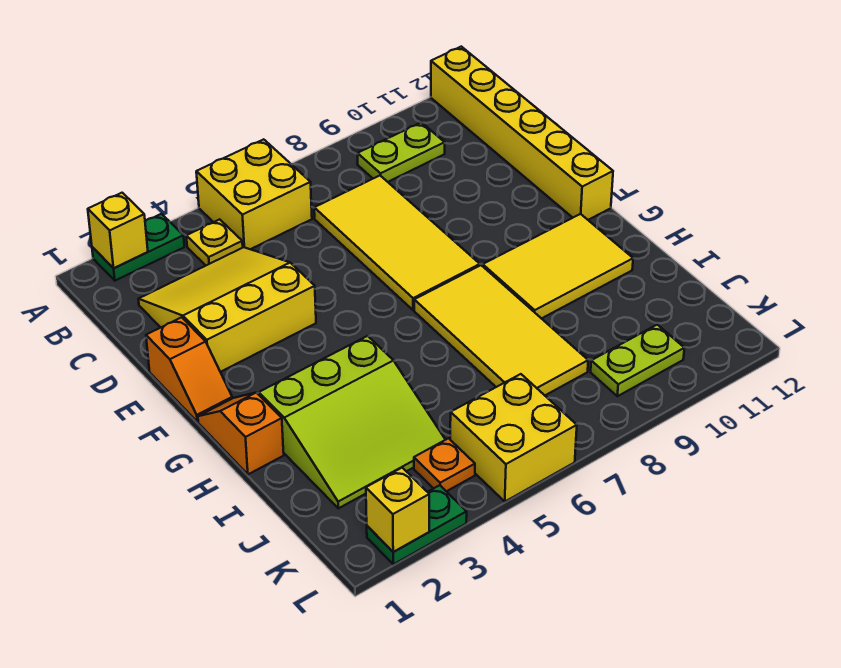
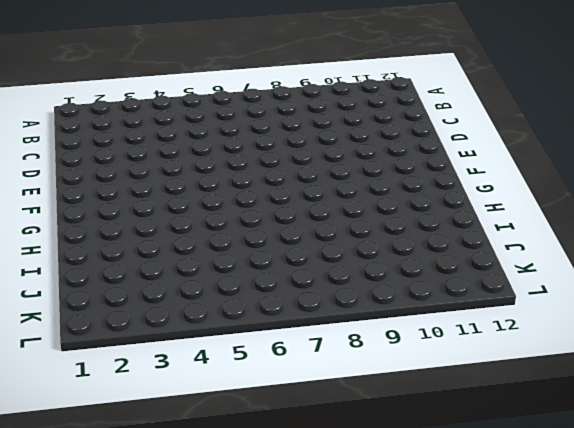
none -> green plate A2:A3 level 1
none -> yellow brick A5:B6 level 1
none -> yellow brick A12:F12 level 1

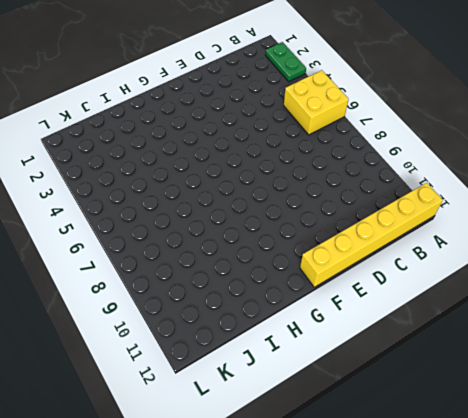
none -> yellow plate B4 level 1
none -> lime plate B9:B10 level 1
none -> yellow slope C2:E4 level 1 top E

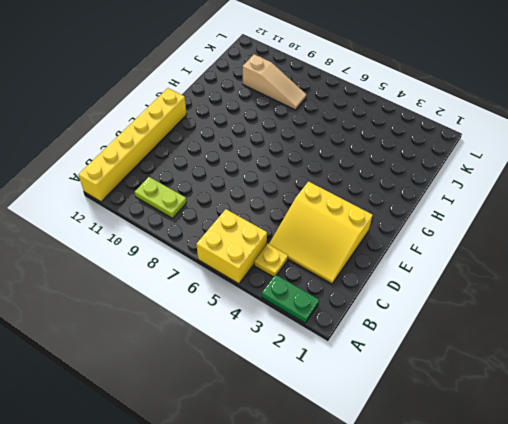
tan slope J8:J10 level 1 top 10 -> yellow tile G7:J8 level 1
none -> yellow tile C7:F8 level 1
none -> orange slope E1:F1 level 1 top E
none -> orange slope G1:H1 level 1 top H

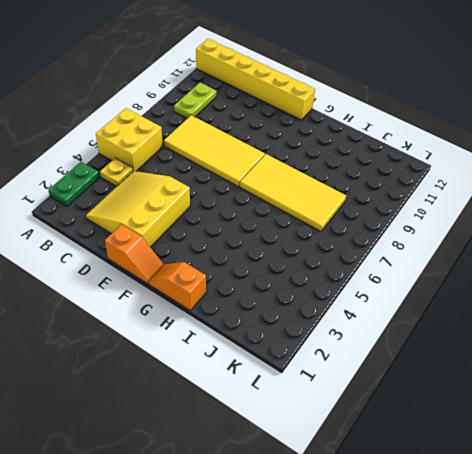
none -> yellow tile G9:H11 level 1
none -> lime slope H2:J4 level 1 top H
none -> orange plate K4 level 1

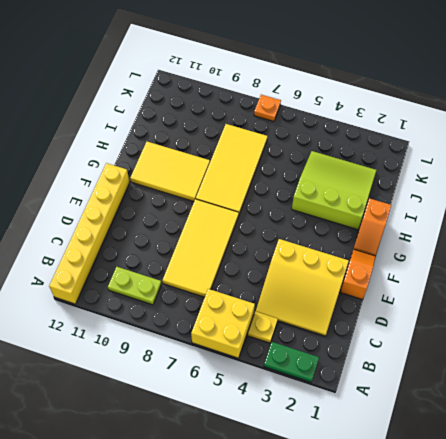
orange plate L7 level 1 -> orange plate K4 level 1
none -> yellow brick K5:L6 level 1
none -> lime plate K9:K10 level 1
none -> green plate L2:L3 level 1

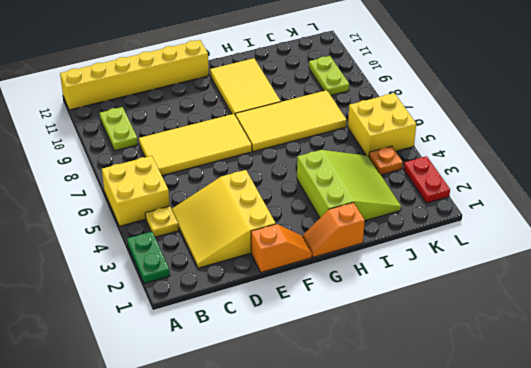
red plate L2:L3 level 1 -> green plate L2:L3 level 1
none -> yellow brick A2 level 2
none -> yellow brick L2 level 2

